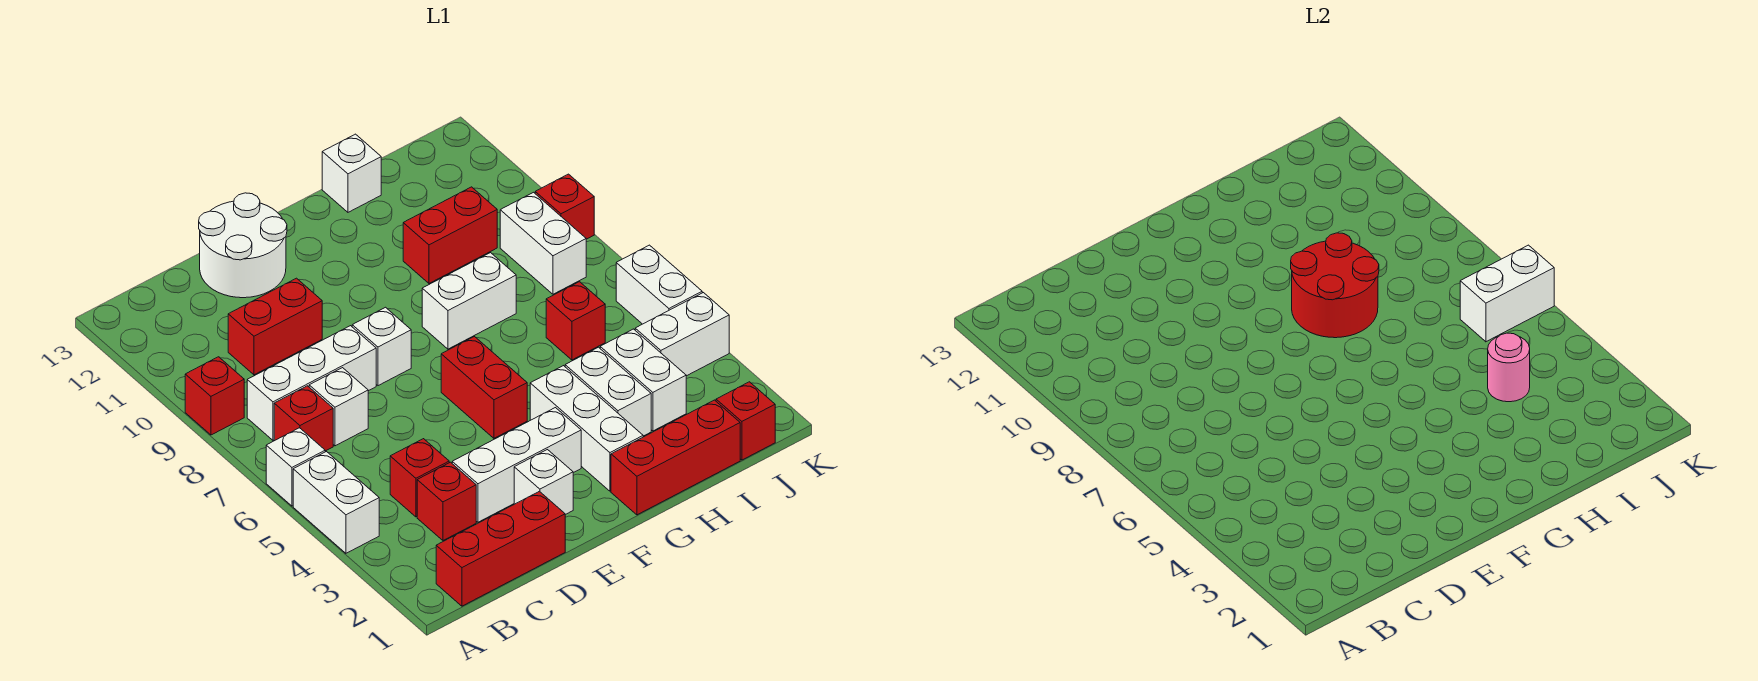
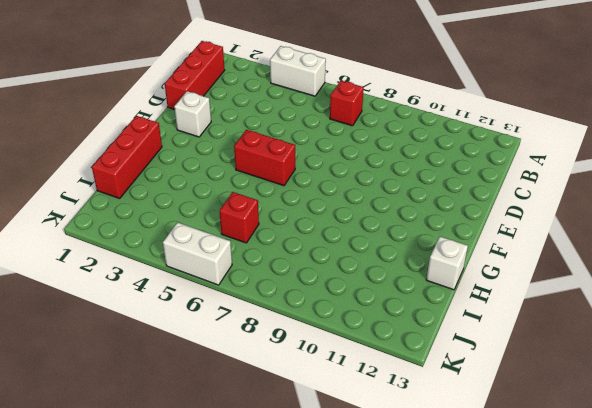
none -> white brick A6 level 1
none -> red brick A9 level 1
none -> white brick B8:D8 level 1
none -> red brick C3 level 1

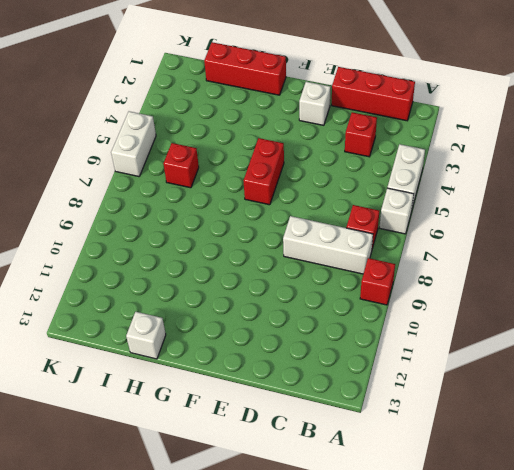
none -> red brick C4 level 1
none -> white brick C7 level 1
none -> red brick C10:D10 level 1
none -> white brick D3:F3 level 1

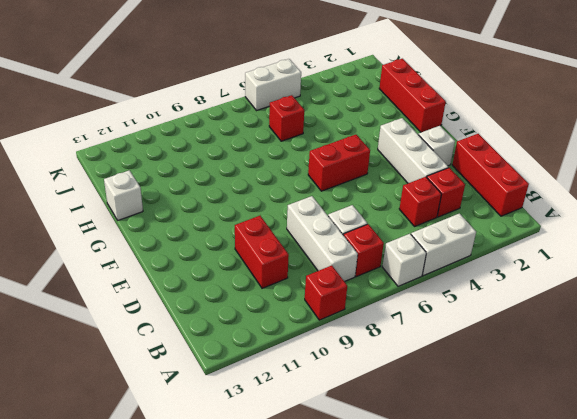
none -> white round brick D12:E13 level 1
none -> white brick E8 level 1
none -> white brick G2:G4 level 1
none -> white brick G8:H8 level 1

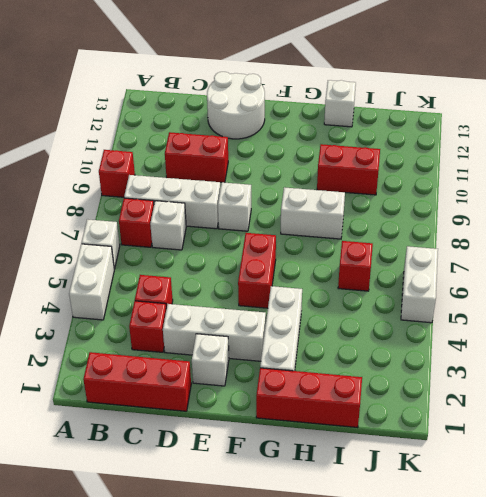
none -> white brick H3:H4 level 1
none -> white brick I3:I4 level 1
none -> red brick J1 level 1
none -> white brick J4:K4 level 1

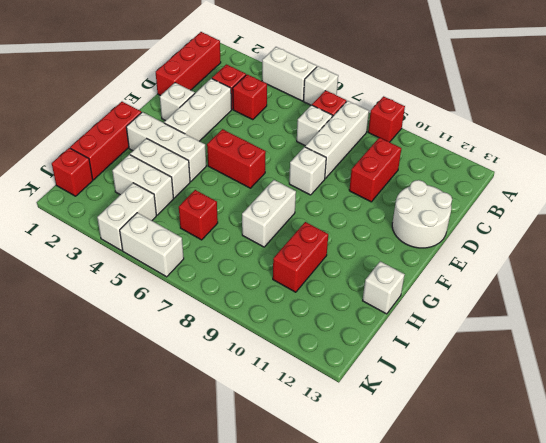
none -> white brick J8:J9 level 1
none -> red brick K9 level 1
none -> red round brick G8:H9 level 2
none -> pink round brick I4 level 2

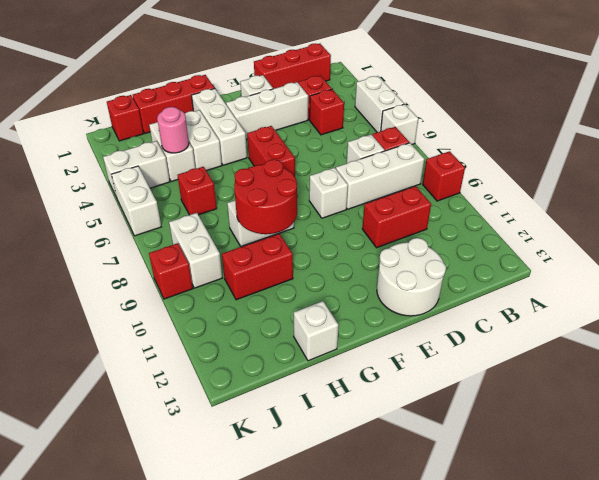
none -> white brick J6:K6 level 2

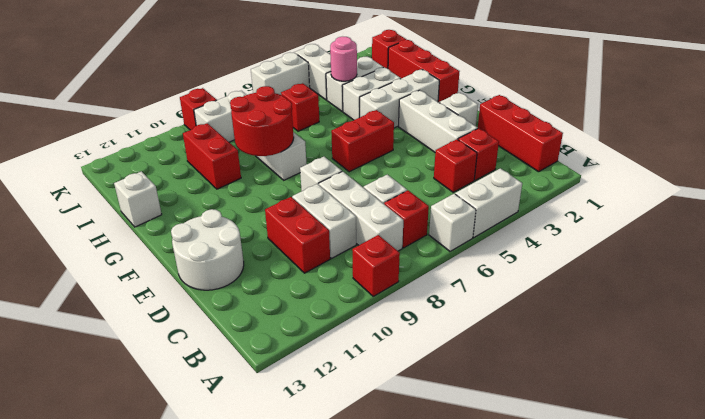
white brick C9:D9 level 1 -> white brick J6:K6 level 2

